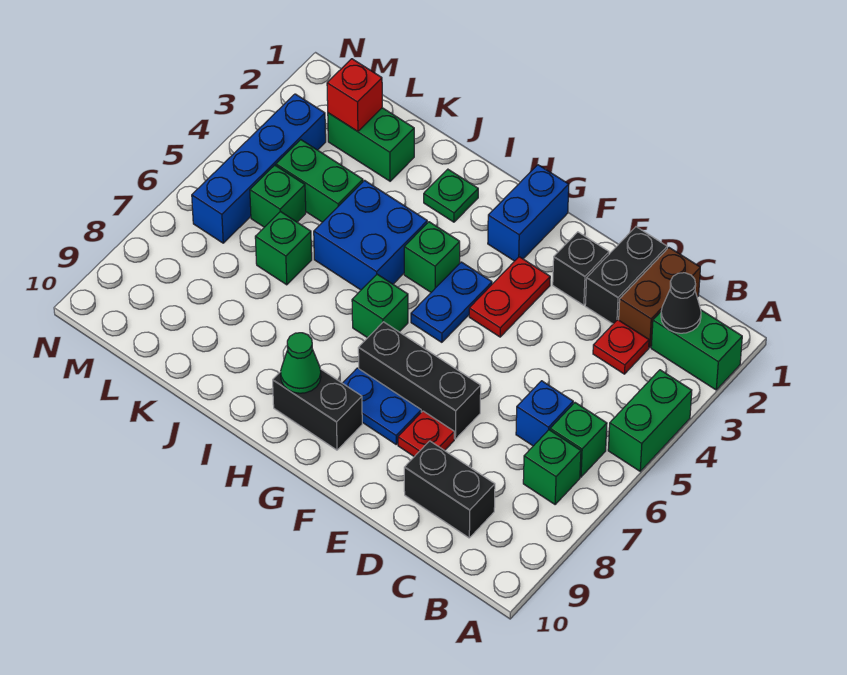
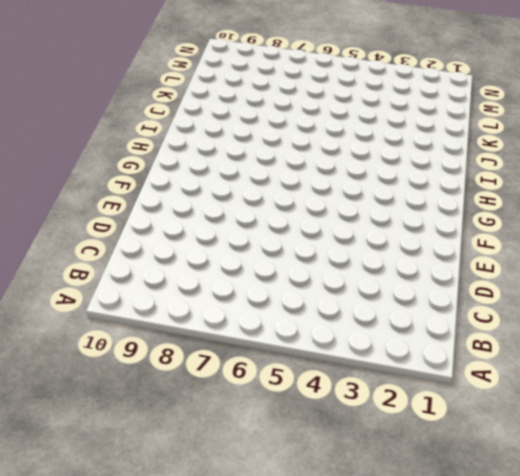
none -> green brick A2:B2 level 1
none -> green brick A4:A5 level 1
none -> green brick B6 level 1

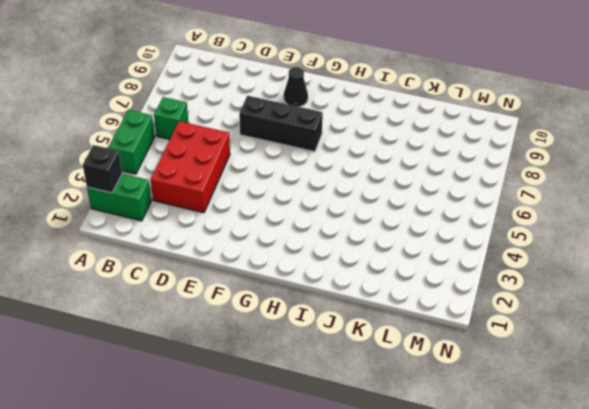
black brick A2 level 2 -> black brick E2 level 1
red brick C3:D5 level 1 -> red plate C3 level 1
black cone F9 level 1 -> black cone B2 level 2
none -> green brick B7 level 1
none -> brown brick C1:C2 level 1
none -> blue brick C6 level 1

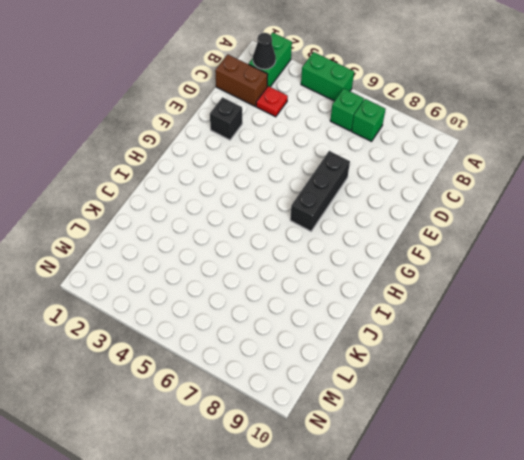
none -> blue brick C6 level 1
none -> black brick C9:D9 level 1
none -> black brick D1:D2 level 1

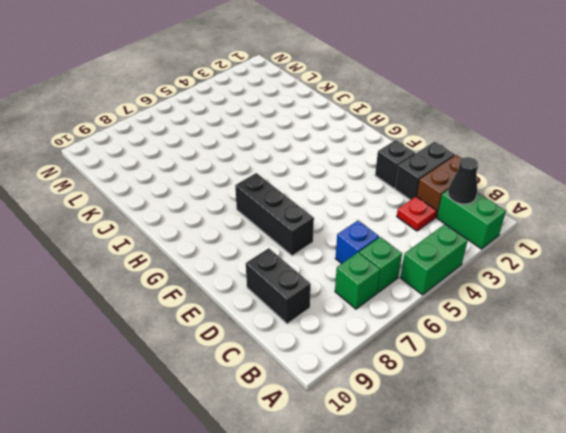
none -> red plate E8 level 1
none -> red plate F3:F4 level 1
none -> blue plate F8:G8 level 1

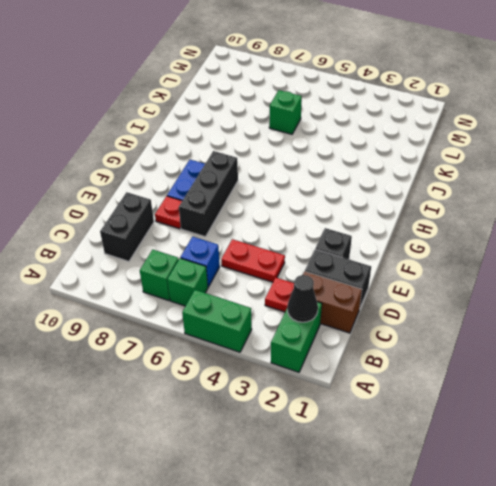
red plate D4:D5 level 1 -> red plate F3:F4 level 1
none -> blue brick G1:G2 level 1
none -> blue plate G4:G5 level 1
none -> black brick G9:H9 level 1

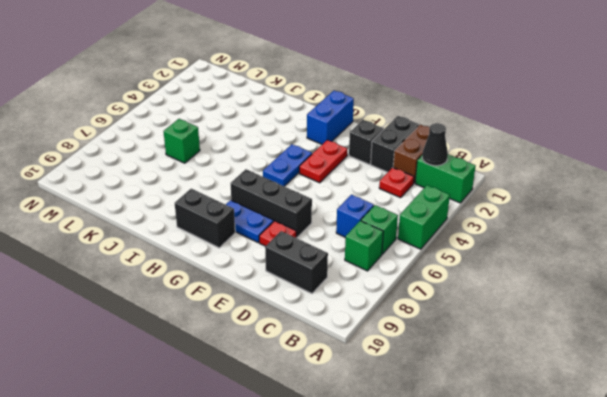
none -> green brick H4 level 1
none -> green brick H6 level 1
none -> green plate I2 level 1

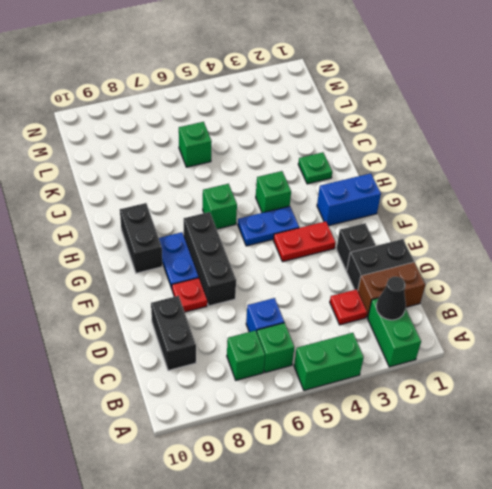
none -> blue brick I4:J5 level 1
none -> green brick K2:L2 level 1
none -> green brick K4:L4 level 1

